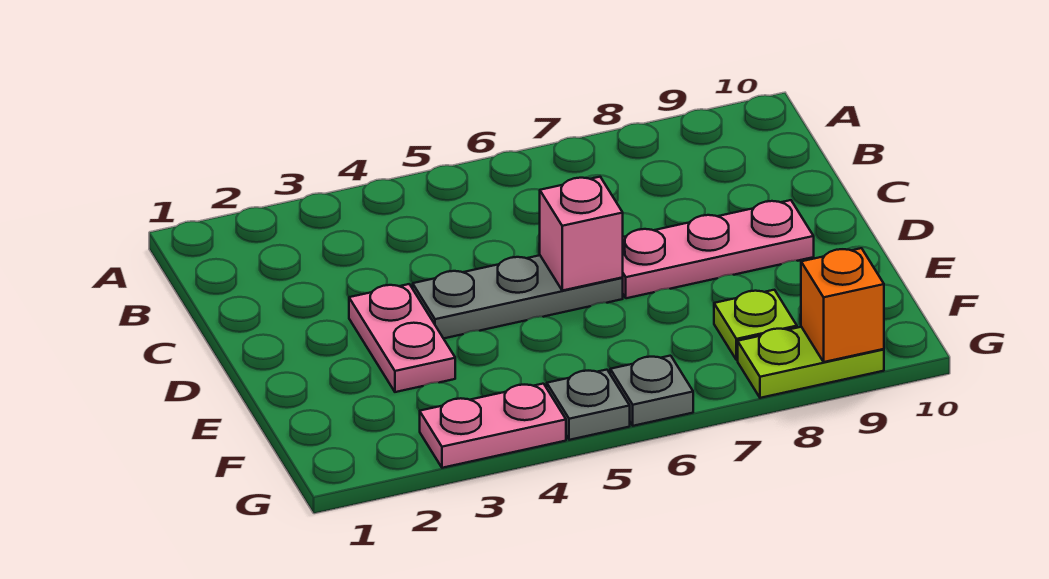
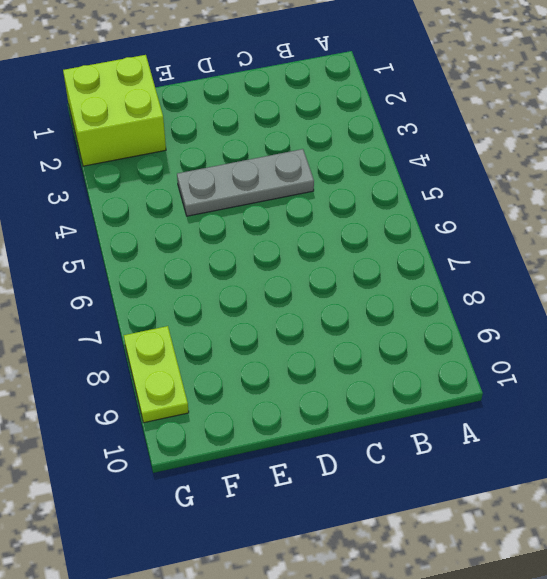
grey plate C4:E4 level 1 -> grey plate D4:D6 level 1
lime brick F1:G2 level 1 -> none
none -> pink plate D3:E3 level 1
none -> pink plate D7:D9 level 1

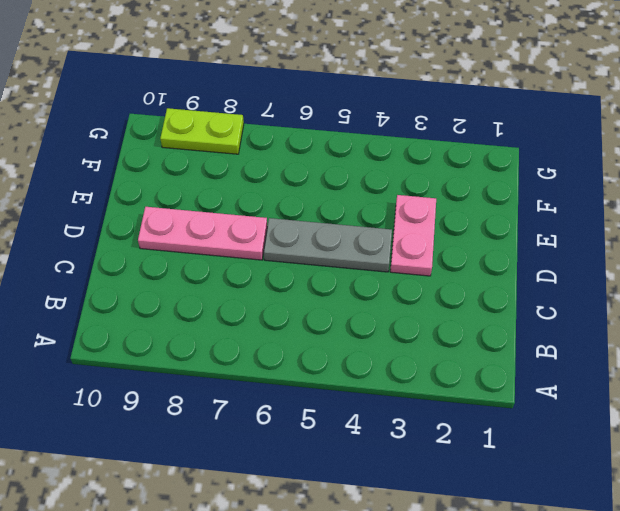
none -> lime plate F8 level 1
none -> pink plate G3:G4 level 1

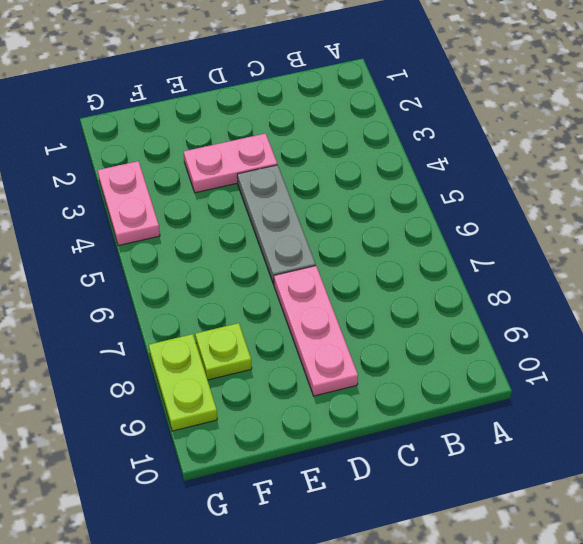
none -> grey plate G5 level 1
none -> grey plate G6 level 1

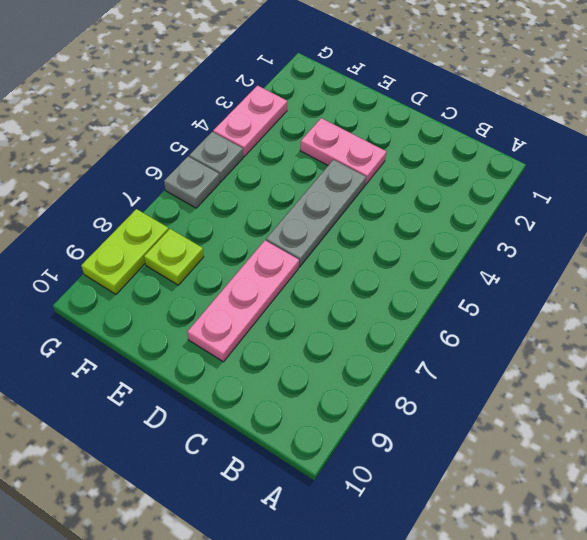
none -> pink brick D6 level 2
none -> orange brick G9 level 2

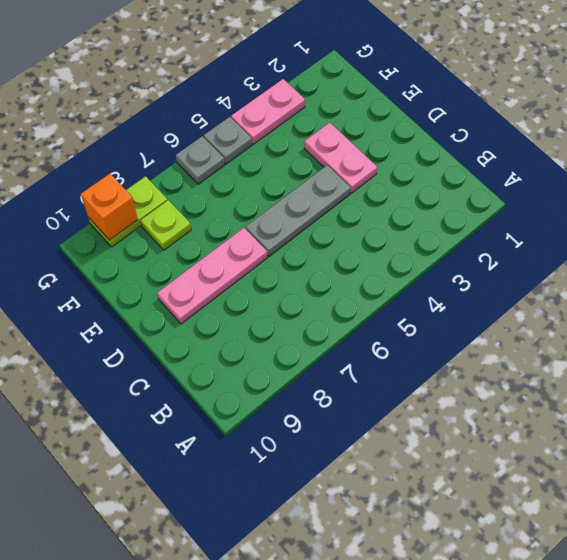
none -> pink brick D6 level 2

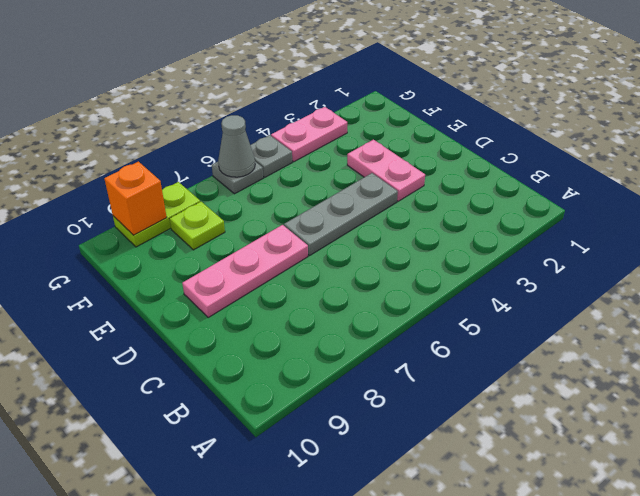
grey cone G6 level 2 -> none
none -> pink brick D6 level 2

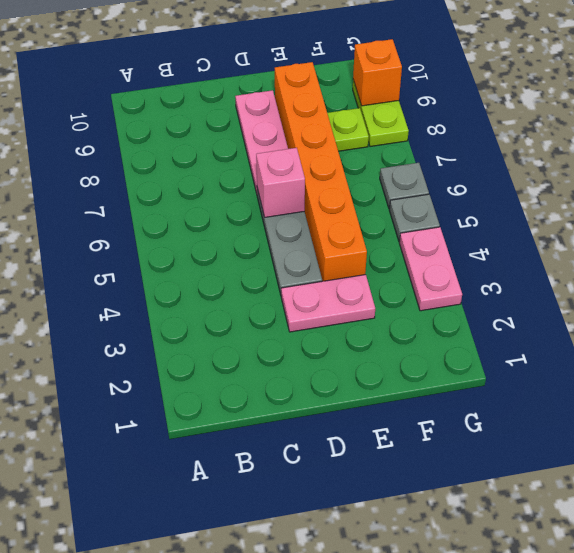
orange brick E4:E9 level 1 -> none

